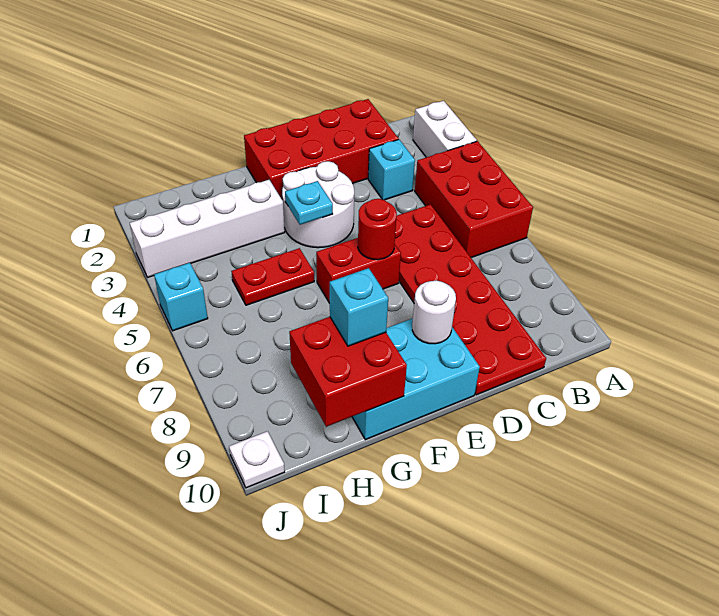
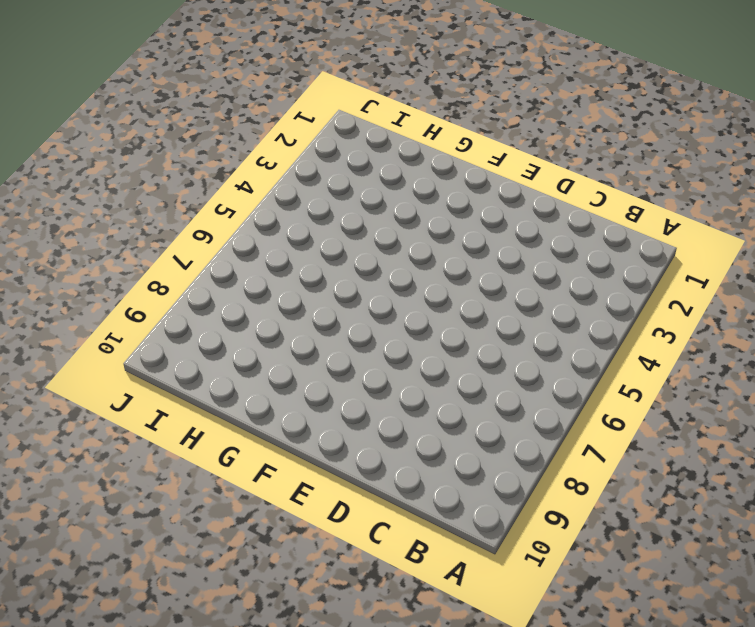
none -> white brick A2:A3 level 1
none -> red brick A4:B6 level 1
none -> red brick C1:F2 level 1

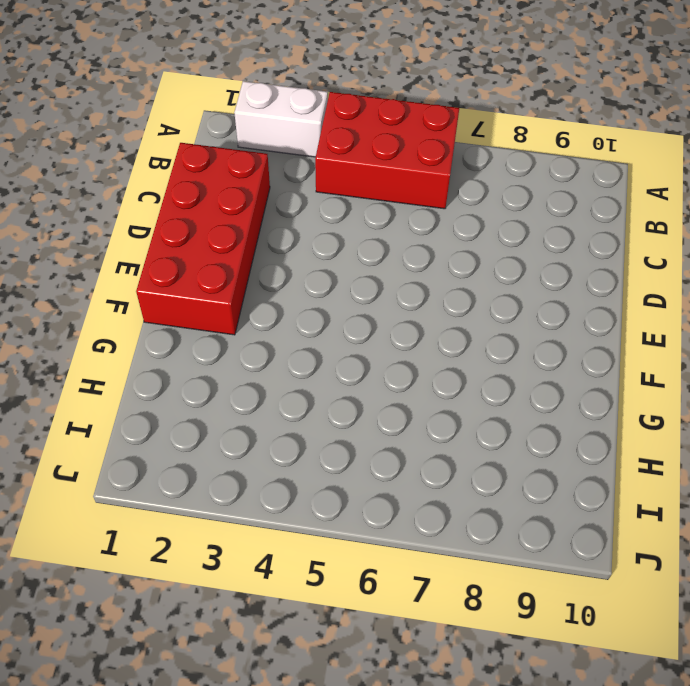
none -> cyan brick C3 level 1
none -> red plate C5:D10 level 1
none -> white round brick E3:F4 level 1

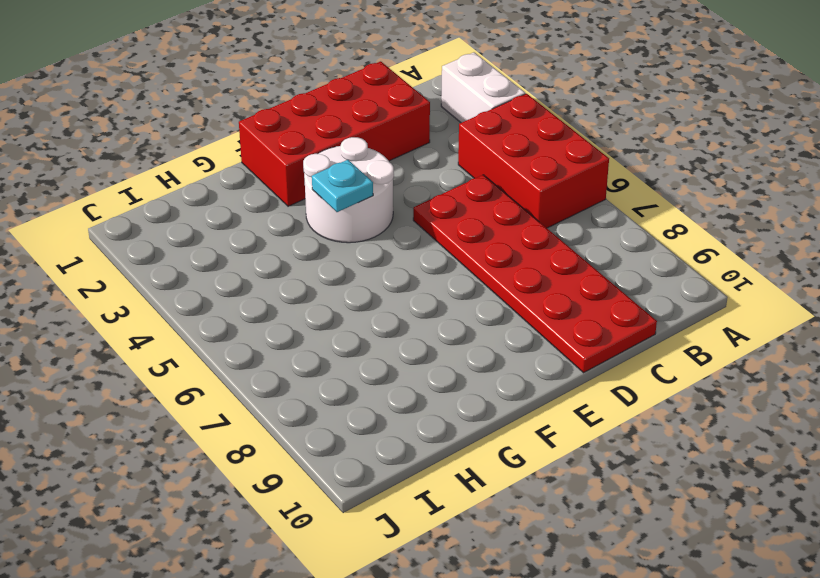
none -> cyan brick C3 level 1
none -> red brick E6:F6 level 1
none -> cyan brick E9:G10 level 1

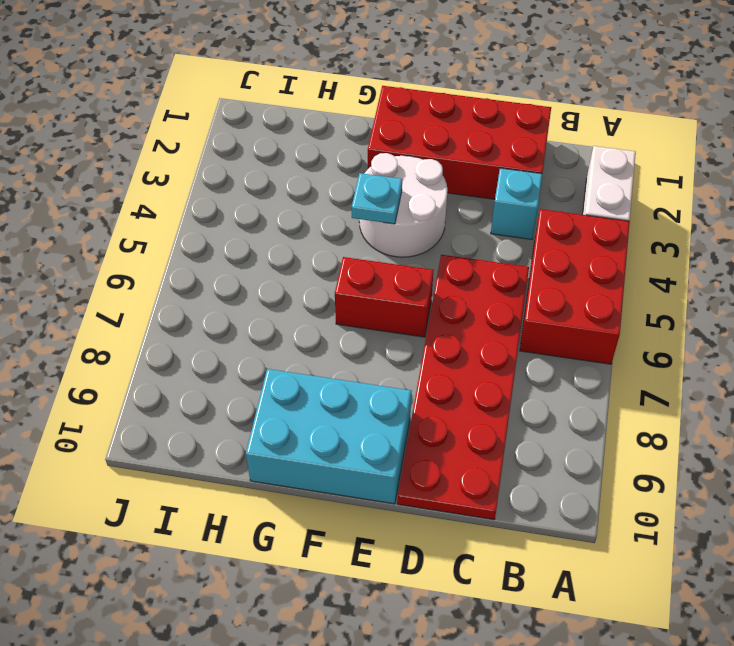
none -> white brick G3:J3 level 1
none -> red plate G5:H5 level 1
none -> cyan brick J5 level 1

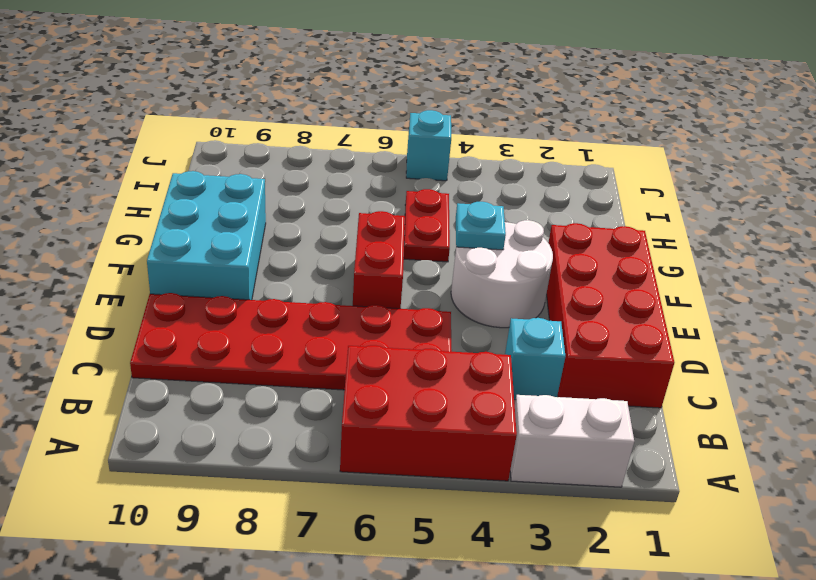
none -> white brick G3:J3 level 1
none -> white plate J10 level 1
none -> red round brick E6 level 2

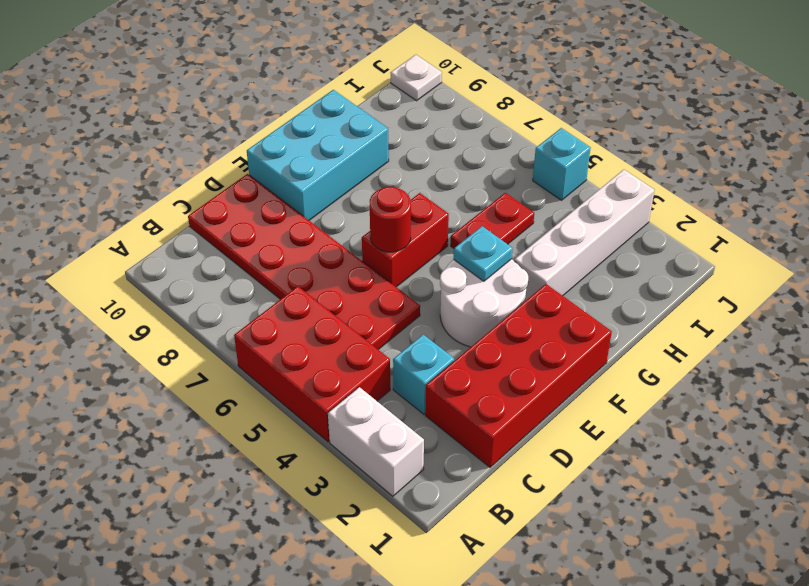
none -> white round brick E9 level 2
none -> red brick G9:H10 level 2
none -> cyan brick G9 level 3

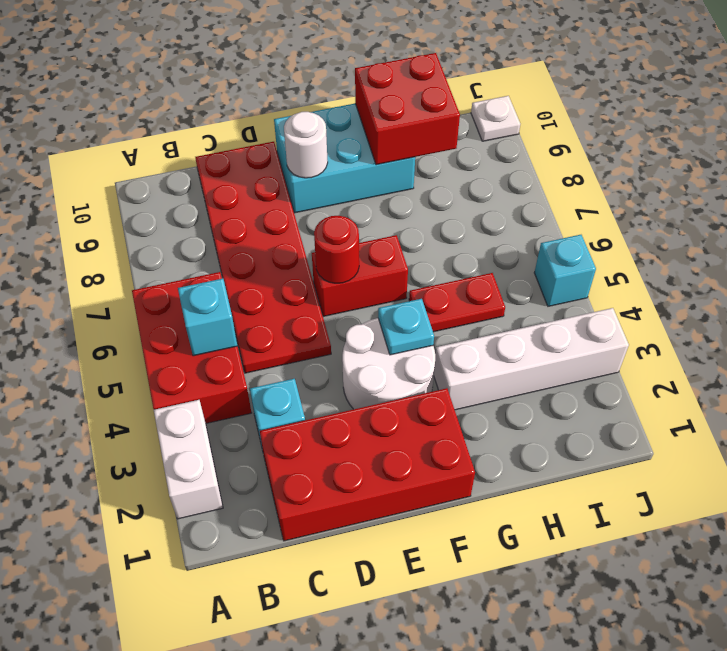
cyan brick B5 level 2 -> cyan brick G9 level 3

